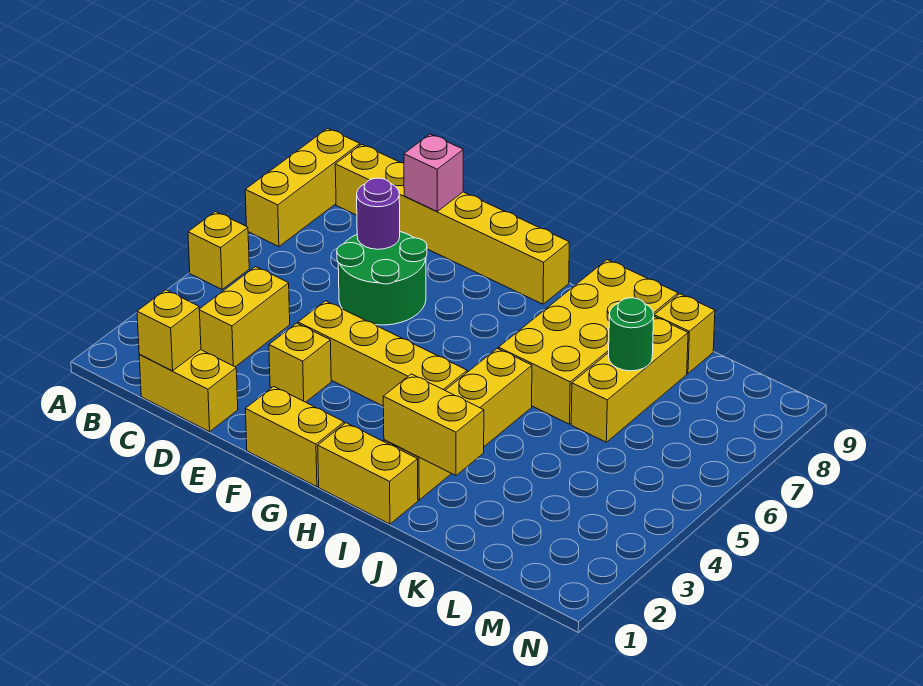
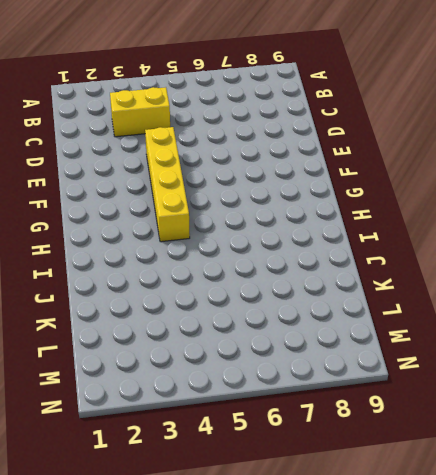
none -> yellow brick A5 level 1
none -> yellow brick A7:A9 level 1
none -> yellow brick B9:G9 level 1

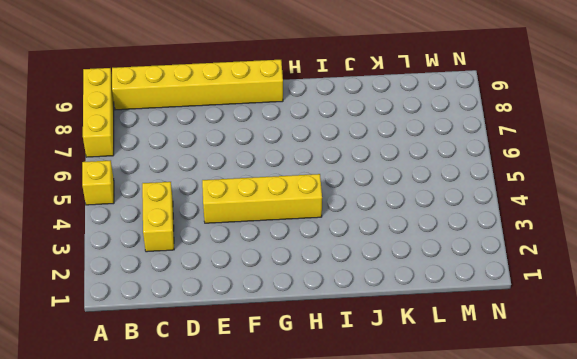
none -> yellow brick C1:D1 level 1
none -> green round brick D6:E7 level 1
none -> yellow brick E3 level 1

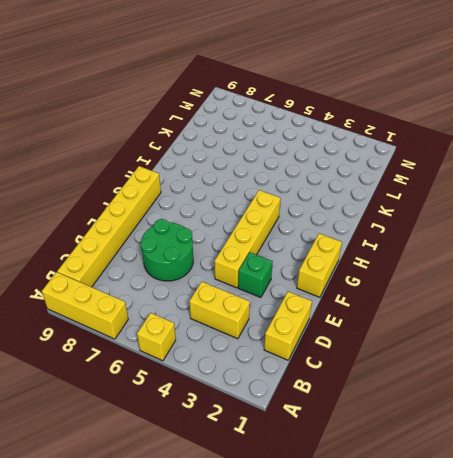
green brick E3 level 1 -> yellow brick E3 level 1
none -> yellow brick H1:I1 level 1
none -> yellow brick I2:I5 level 1
none -> yellow brick I6:J9 level 1

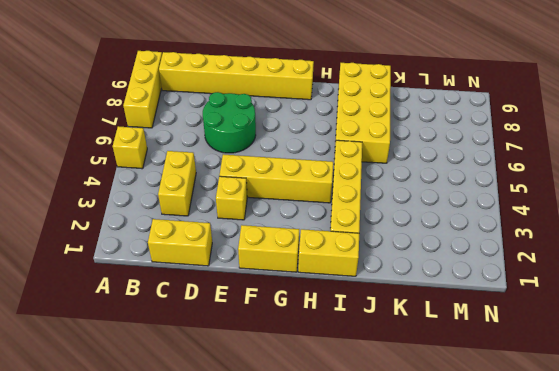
none -> yellow brick K6:K8 level 1
none -> yellow brick K9 level 1
none -> yellow brick C1 level 2

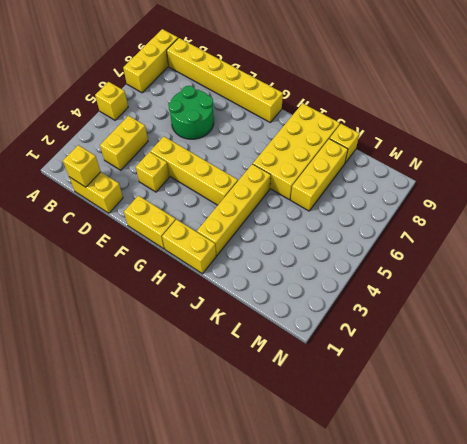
none -> purple round brick D7 level 2
none -> pink brick D9 level 2
none -> yellow brick I2:J2 level 2

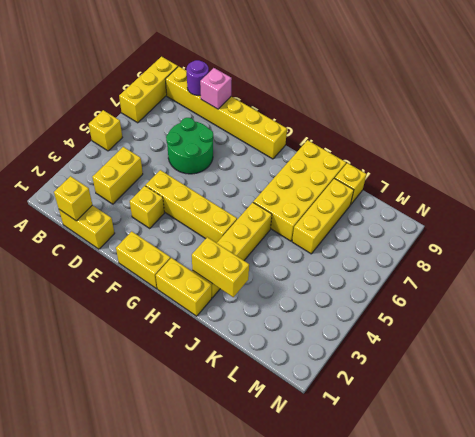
purple round brick C9 level 2 -> purple round brick D7 level 2
none -> green round brick K7 level 2

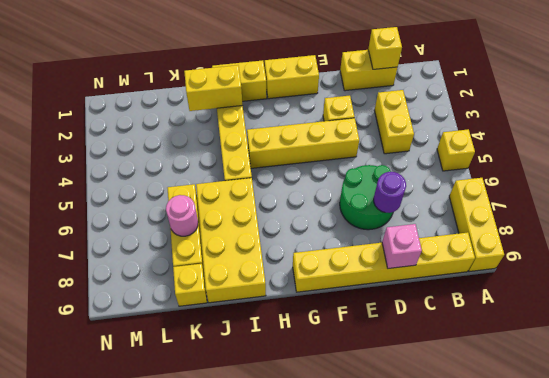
pink round brick K7 level 2 -> green round brick K7 level 2

